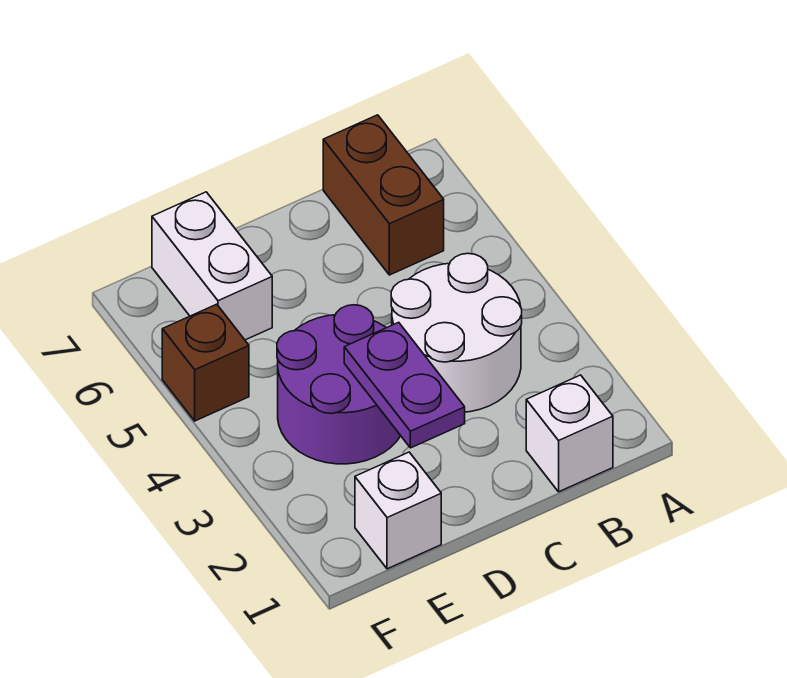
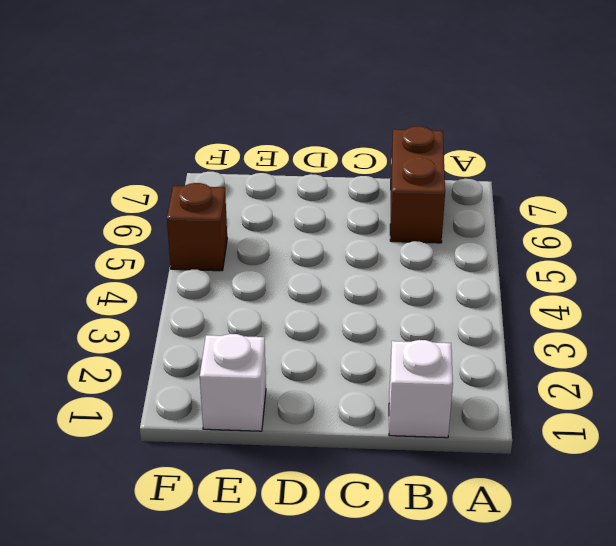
none -> white round brick B3:C4 level 1
none -> purple round brick D3:E4 level 1

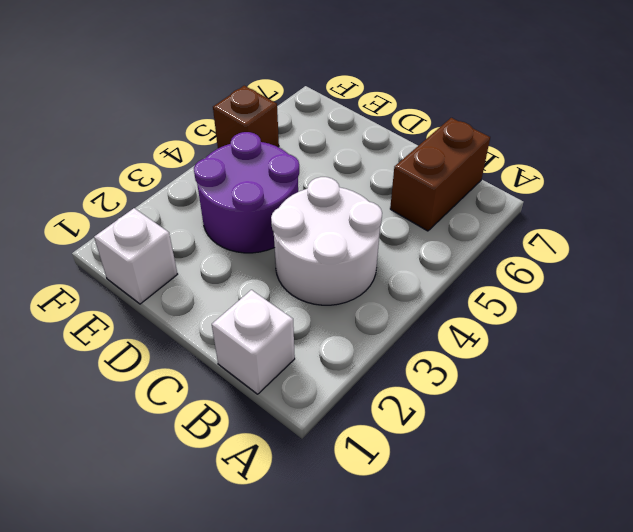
none -> white brick E6:E7 level 1
none -> purple plate D2:D3 level 2

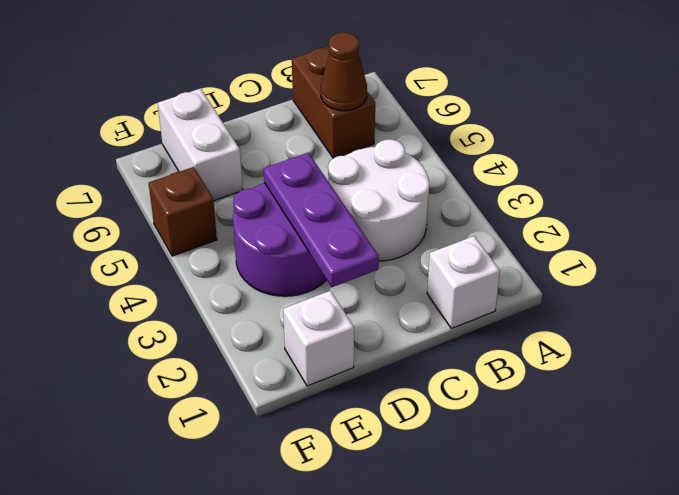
brown cone B6 level 2 -> none
purple plate D2:D4 level 2 -> purple plate D2:D3 level 2

